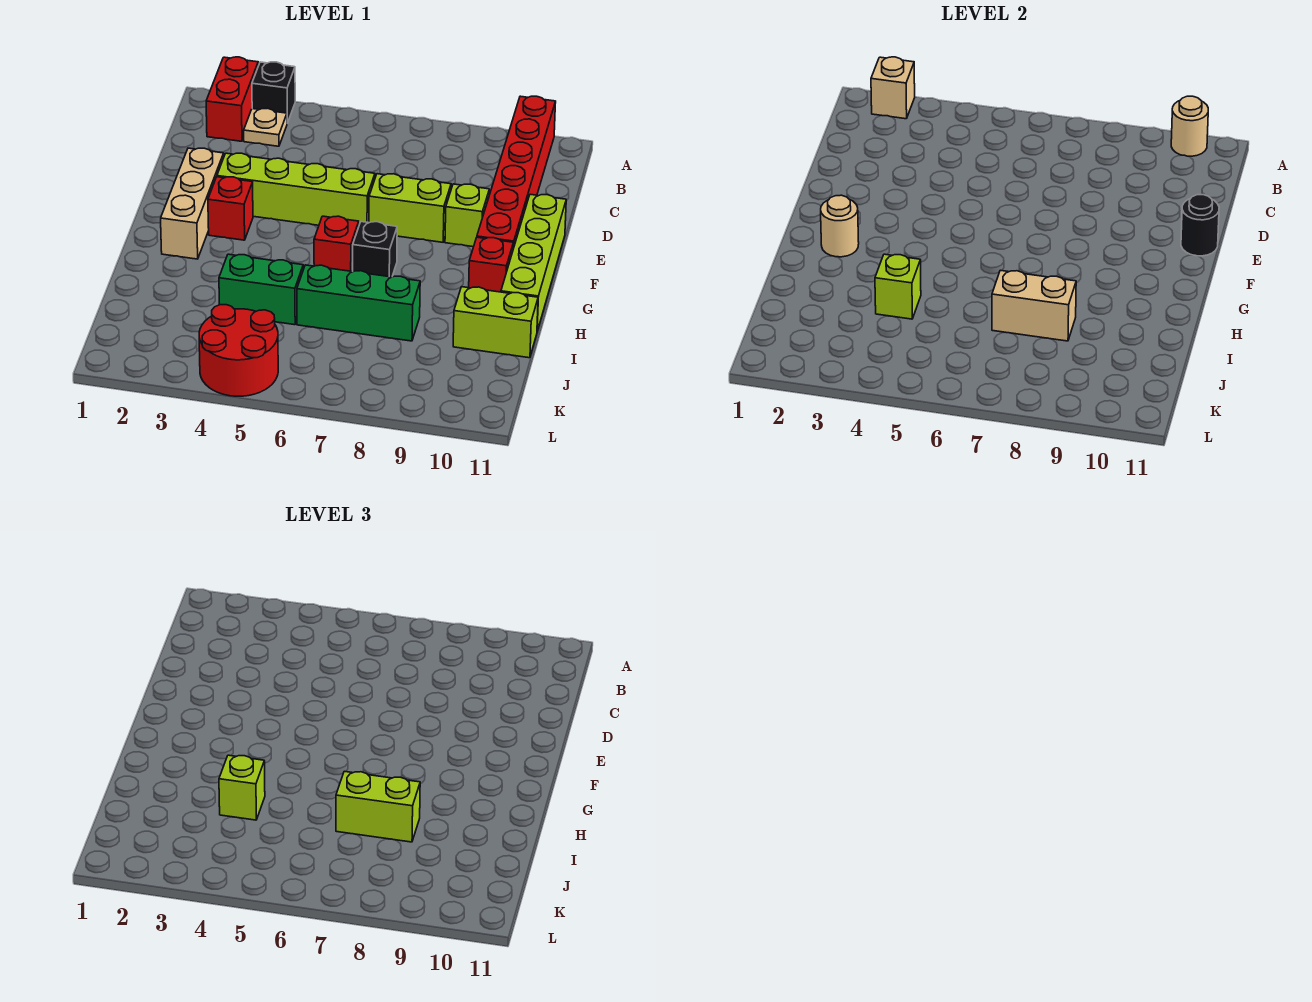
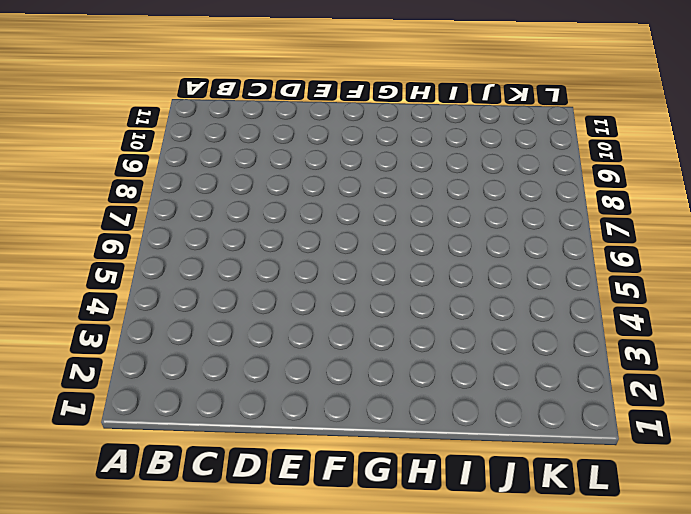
none -> red brick A2:B2 level 1
none -> black brick A3 level 1
none -> red brick A10:F10 level 1

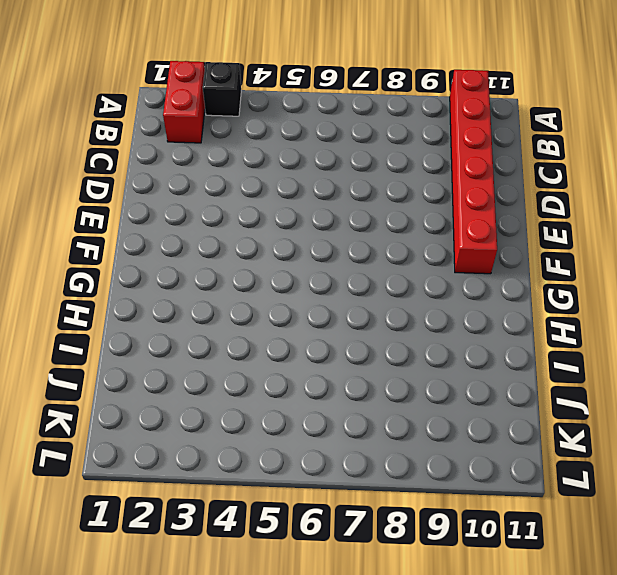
none -> tan plate B3 level 1
none -> tan brick E2:G2 level 1
none -> lime brick E3:E6 level 1

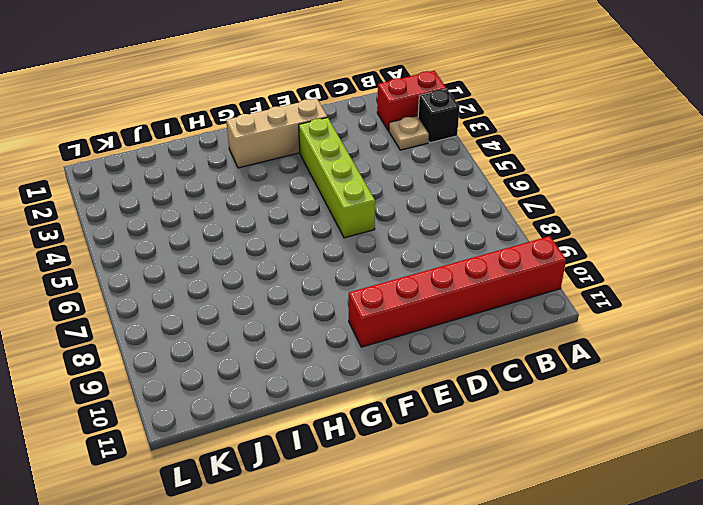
none -> lime brick E7:E8 level 1
none -> lime brick E9 level 1
none -> lime brick E11:H11 level 1

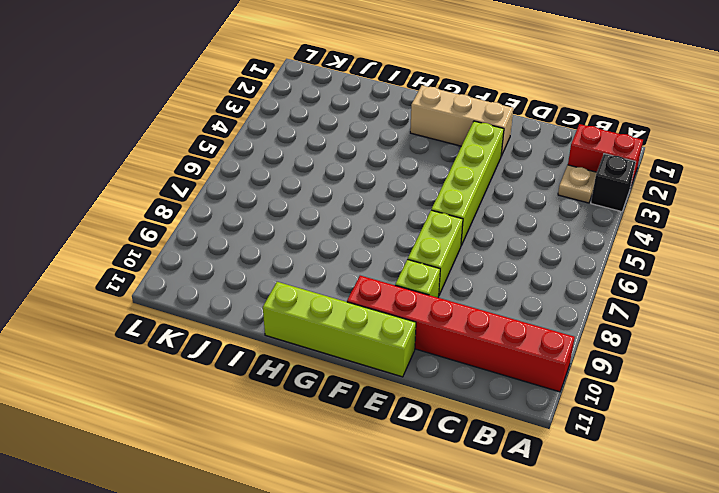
none -> red brick F3 level 1
none -> red brick G6 level 1
none -> black brick G7 level 1

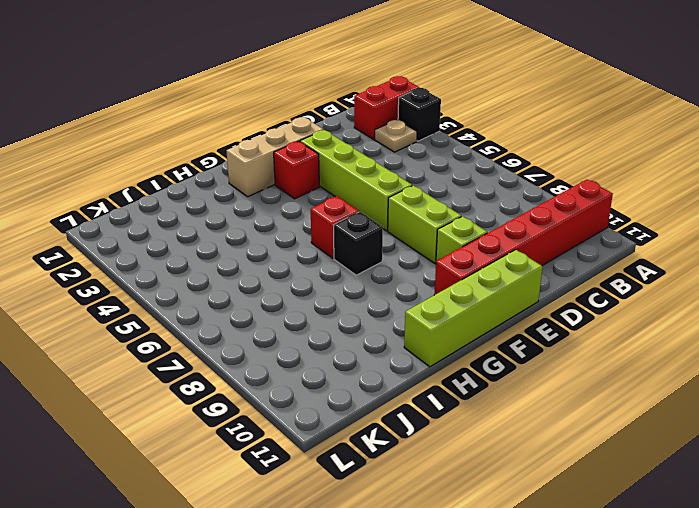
none -> red brick G10 level 1
none -> green brick I4:I5 level 1
none -> green brick I6:I8 level 1

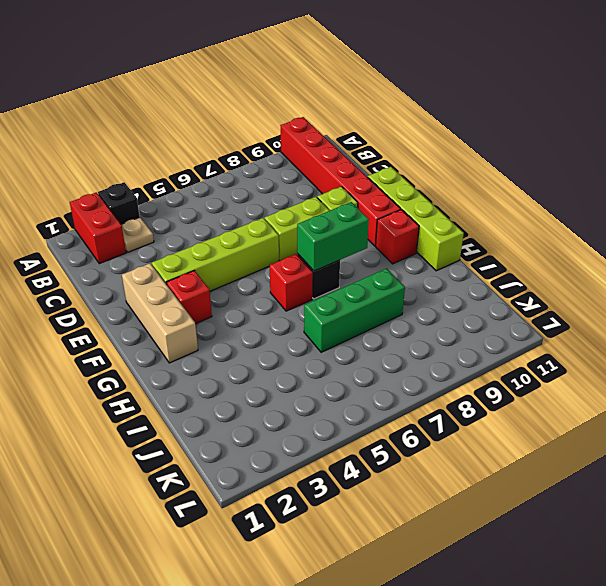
green brick G7:G8 level 2 -> green brick I4:I5 level 1
none -> lime brick I10:I11 level 1
none -> red round brick K4:L5 level 1
none -> tan brick A2 level 2

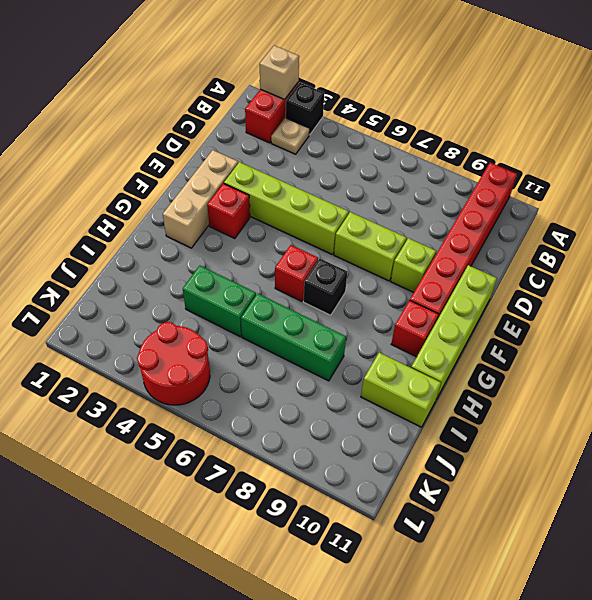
none -> tan round brick A10 level 2
none -> black round brick E11 level 2
none -> tan round brick G2 level 2

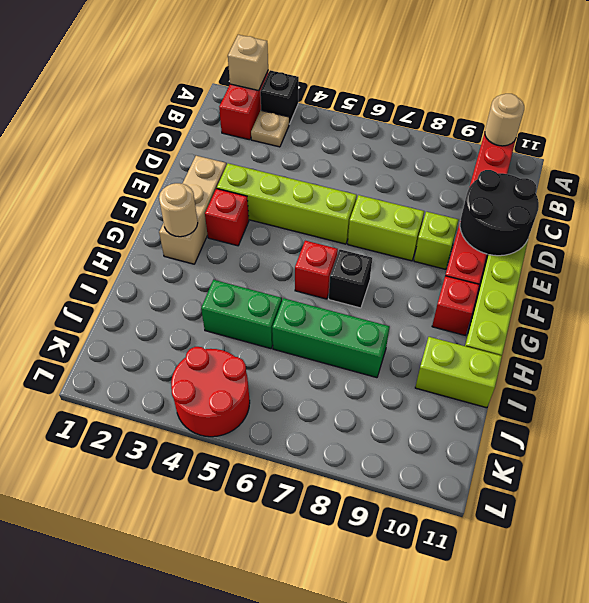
black round brick D10:E11 level 2 -> black round brick E11 level 2
none -> lime brick I4 level 2
none -> tan brick I7:I8 level 2
none -> lime brick I4 level 3

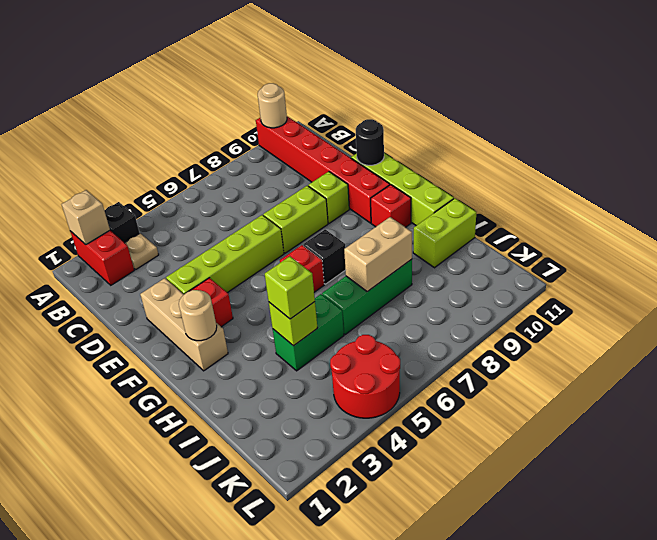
none -> lime brick I7:I8 level 3

